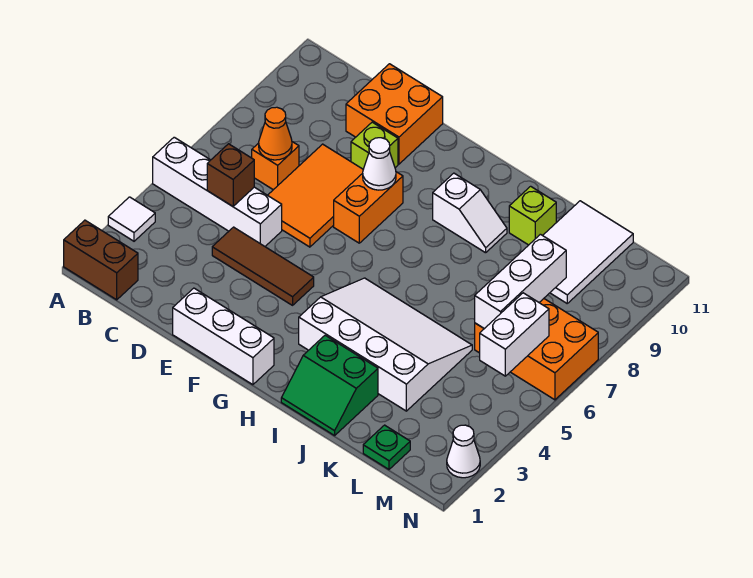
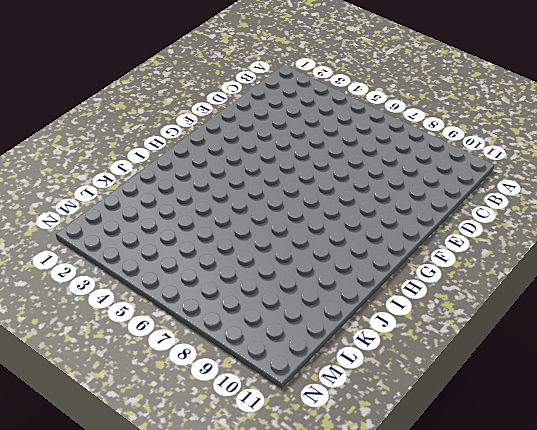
none -> brown brick A1:B1 level 1
none -> white tile A3 level 1
none -> white brick A5:D5 level 1

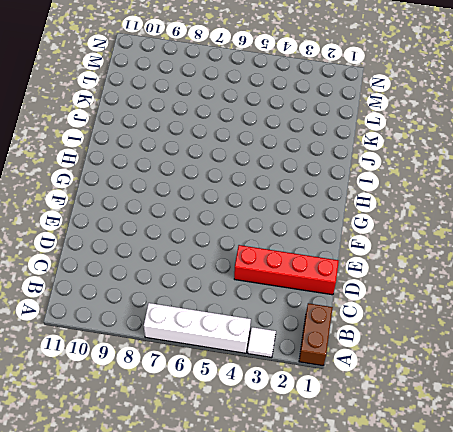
white brick A4:A7 level 1 -> white brick A5:D5 level 1
red brick D1:D4 level 1 -> brown tile D4:F4 level 1
none -> orange brick C7 level 1
none -> orange tile D6:E8 level 1
none -> orange brick D10:E11 level 1

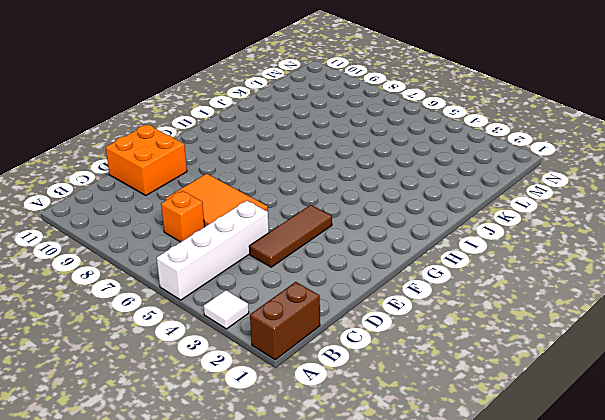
none -> white brick E1:G1 level 1
none -> lime brick E9 level 1
none -> orange brick F7:F8 level 1

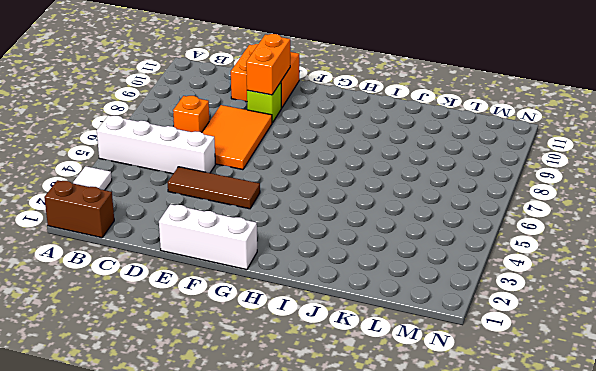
orange brick E9:E10 level 2 -> orange brick F7:F8 level 1
none -> white slope H3:K5 level 1 top 3
none -> white slope H9:I9 level 1 top H
none -> green slope I1:J2 level 1 top 2

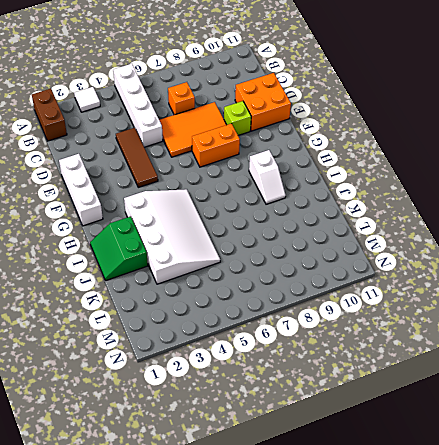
none -> lime brick J10 level 1
none -> white tile K9:L11 level 1
none -> green plate L1 level 1

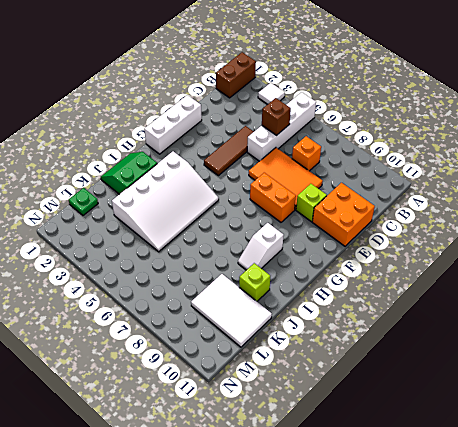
none -> orange brick L6:N7 level 1
none -> white cone N2 level 1
none -> orange cone C7 level 2

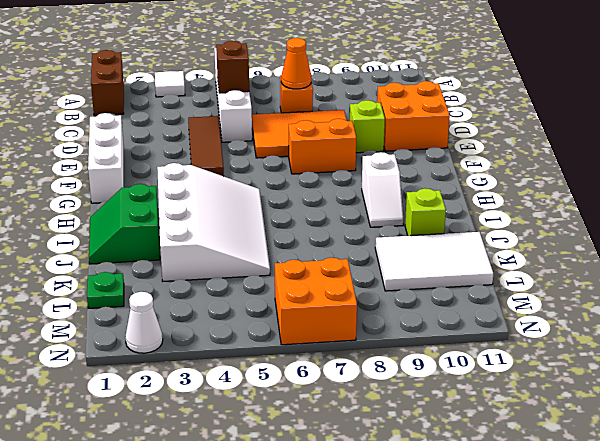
orange brick M6:N7 level 1 -> orange brick L6:N7 level 1
none -> white cone F8 level 2
none -> white brick L6:L8 level 2
none -> white brick M5:M6 level 2

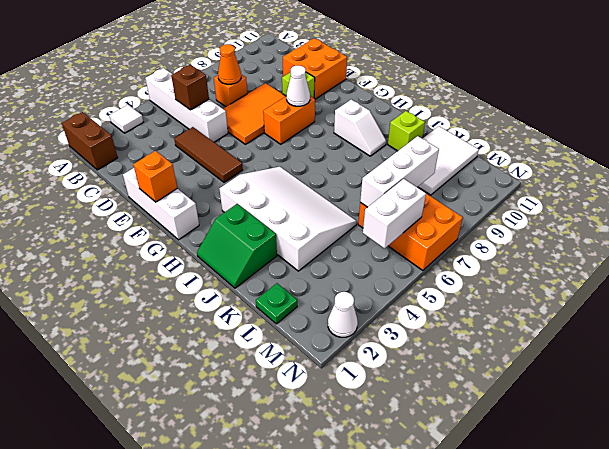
orange brick F1 level 2 -> none

